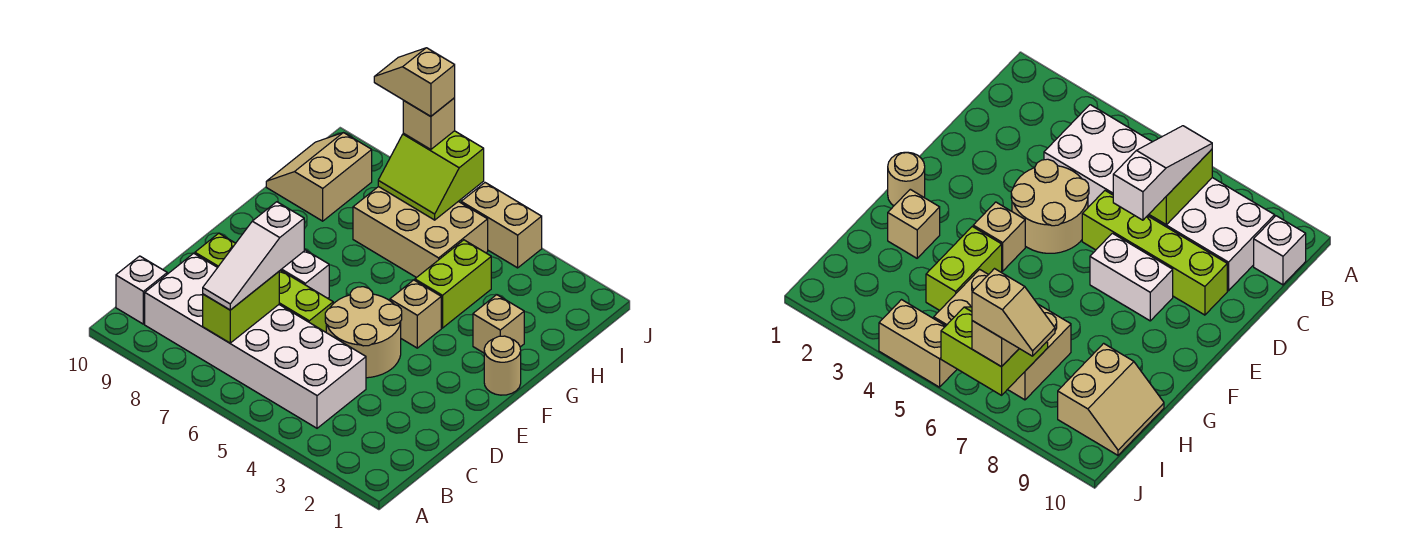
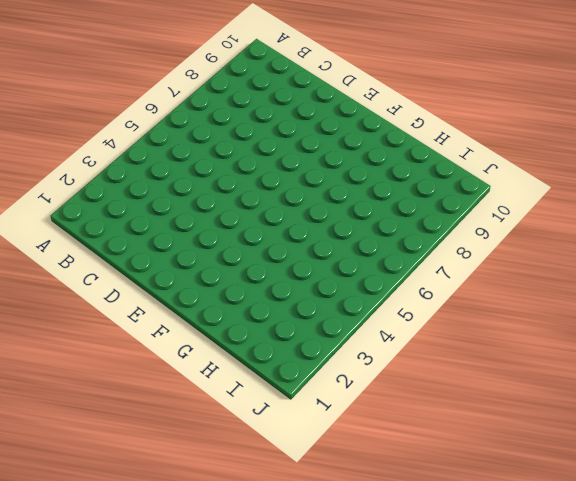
none -> white brick B4:C9 level 1
none -> white brick B10 level 1
none -> tan round brick D4:E5 level 1

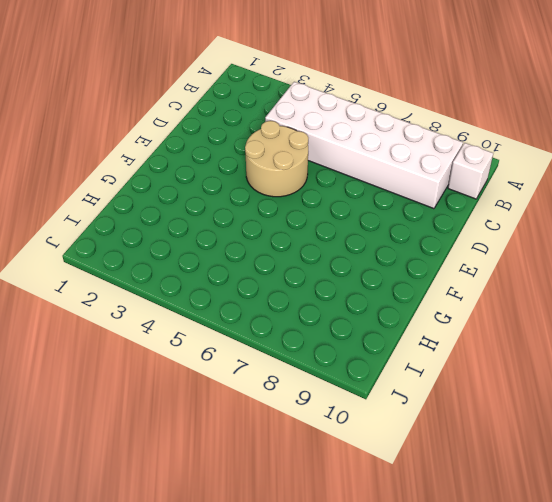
none -> lime brick D6:D9 level 1
none -> white brick E7:E8 level 1
none -> tan round brick F1 level 1

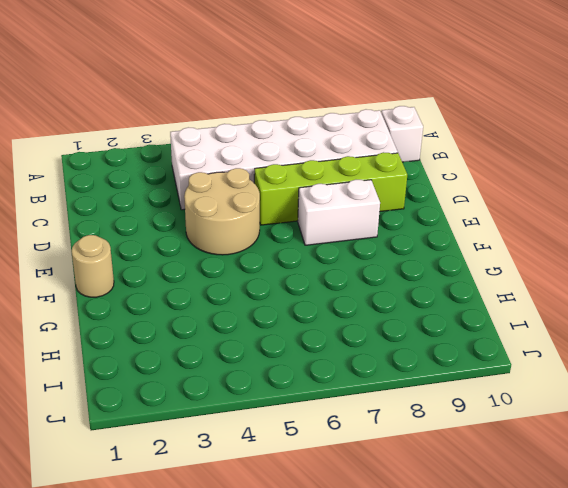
none -> tan brick F4 level 1
none -> tan brick G2 level 1
none -> lime brick G4:H4 level 1

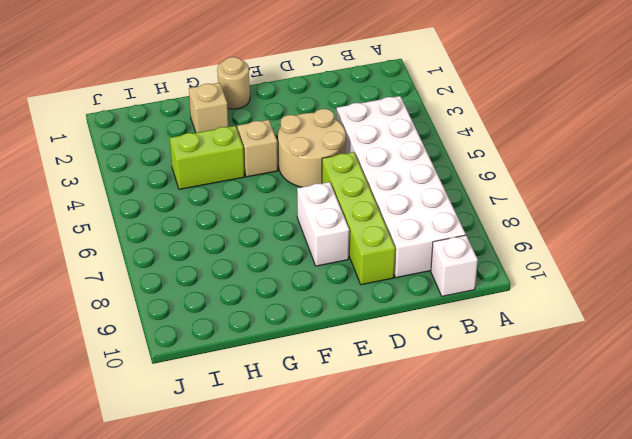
none -> tan brick H5:I7 level 1
none -> tan slope H9:I10 level 1 top 9
none -> tan brick J4:J5 level 1

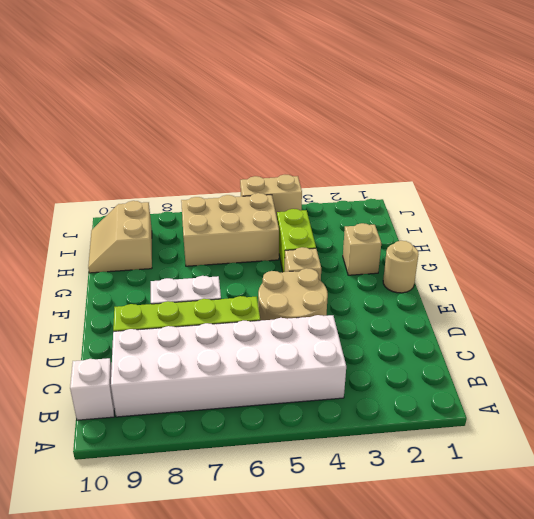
none -> lime brick B7:C7 level 2
none -> lime slope I6:J7 level 2 top J
none -> white slope B7:D7 level 3 top D

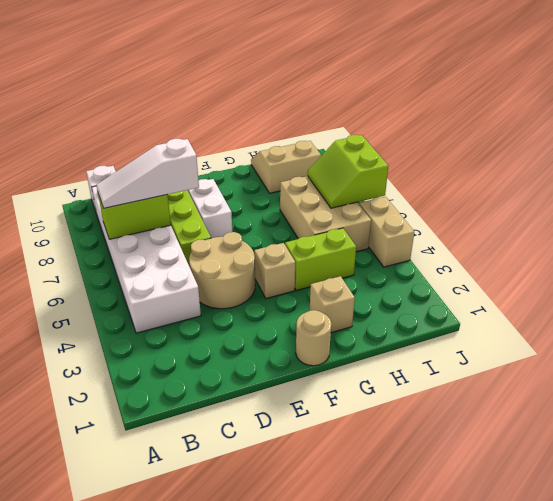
none -> tan brick J7 level 3
none -> tan slope J7:J8 level 4 top 7

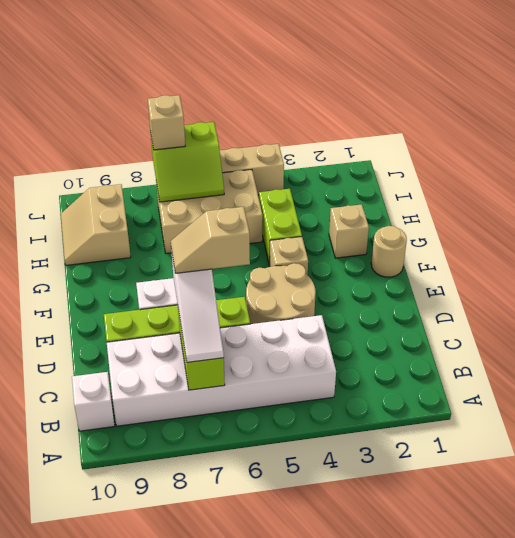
tan slope D6:D7 level 4 top 6 -> tan slope J7:J8 level 4 top 7

